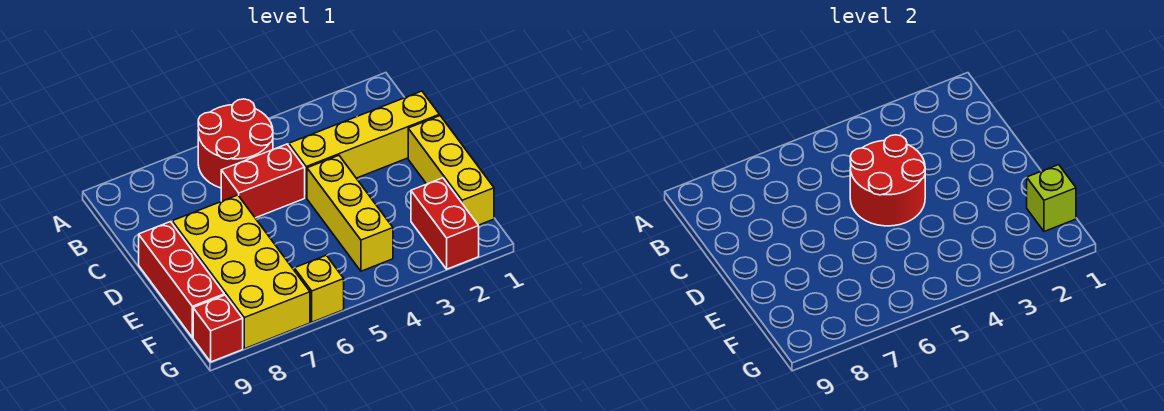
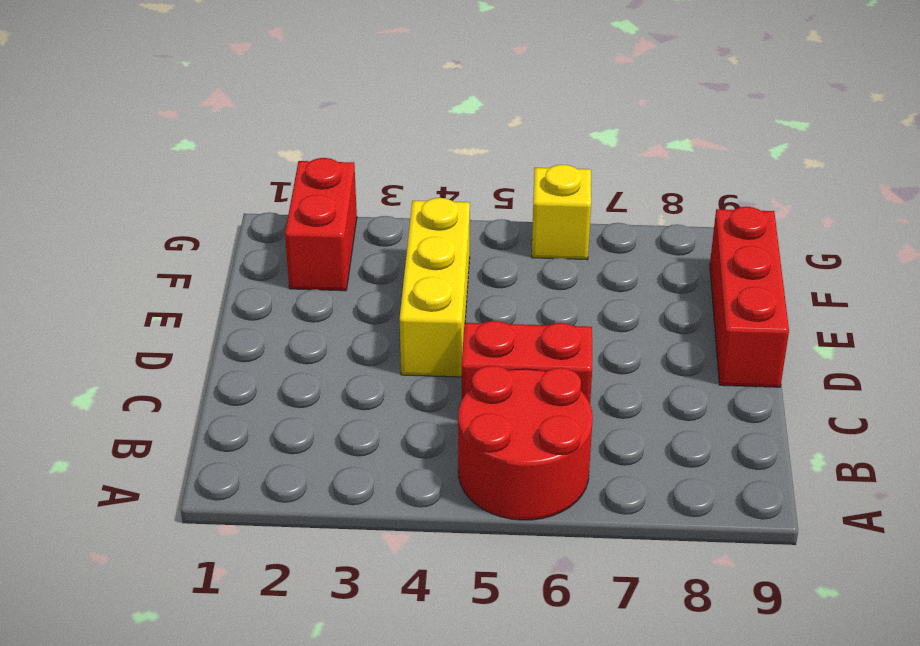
none -> yellow brick C1:C4 level 1
none -> yellow brick D1:F1 level 1
none -> yellow brick D7:G8 level 1

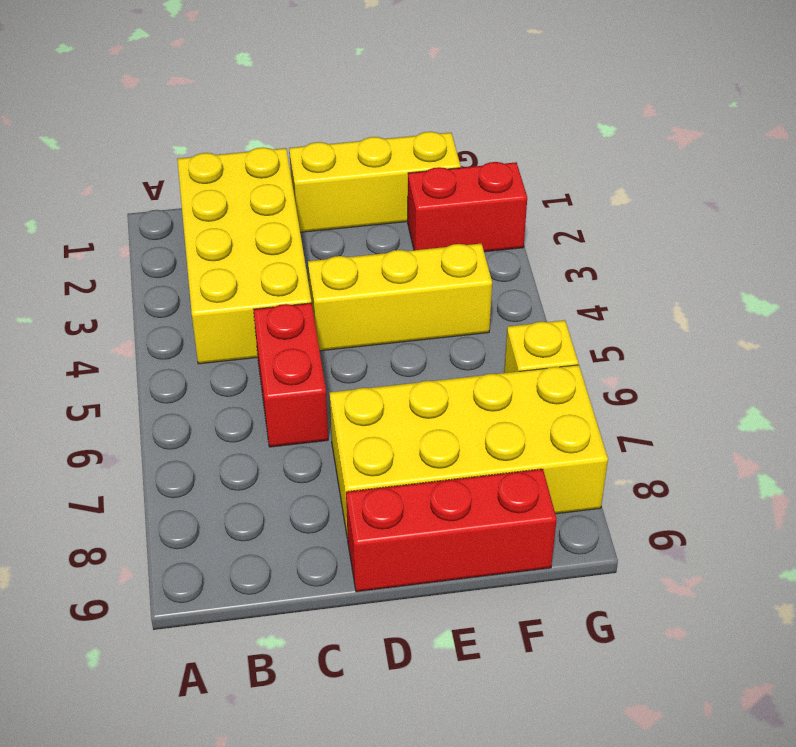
yellow brick B1:C4 level 1 -> yellow brick C1:C4 level 1
none -> red round brick A5:B6 level 1
none -> red brick G9 level 1
none -> red round brick C4:D5 level 2

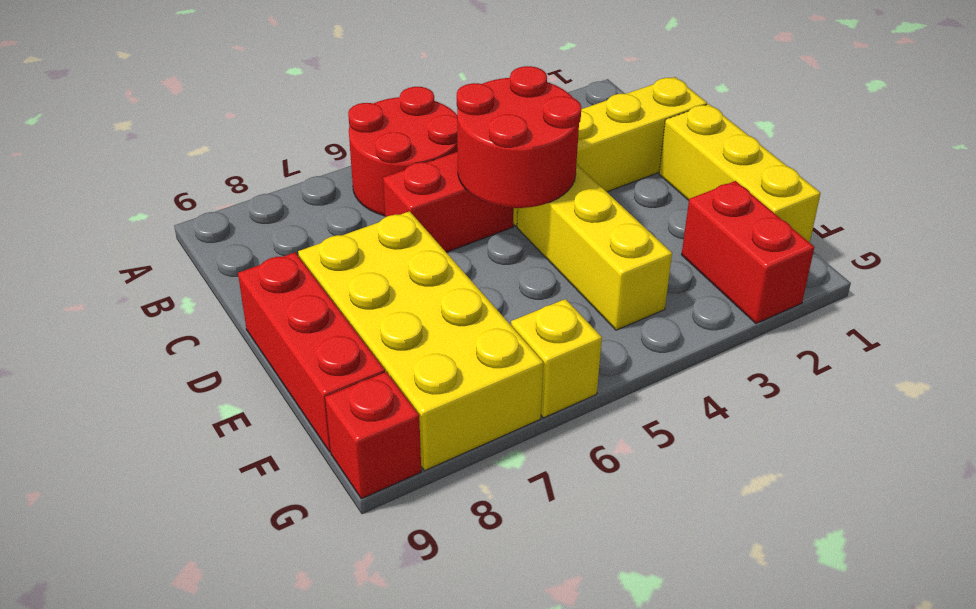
none -> lime brick F1 level 2

